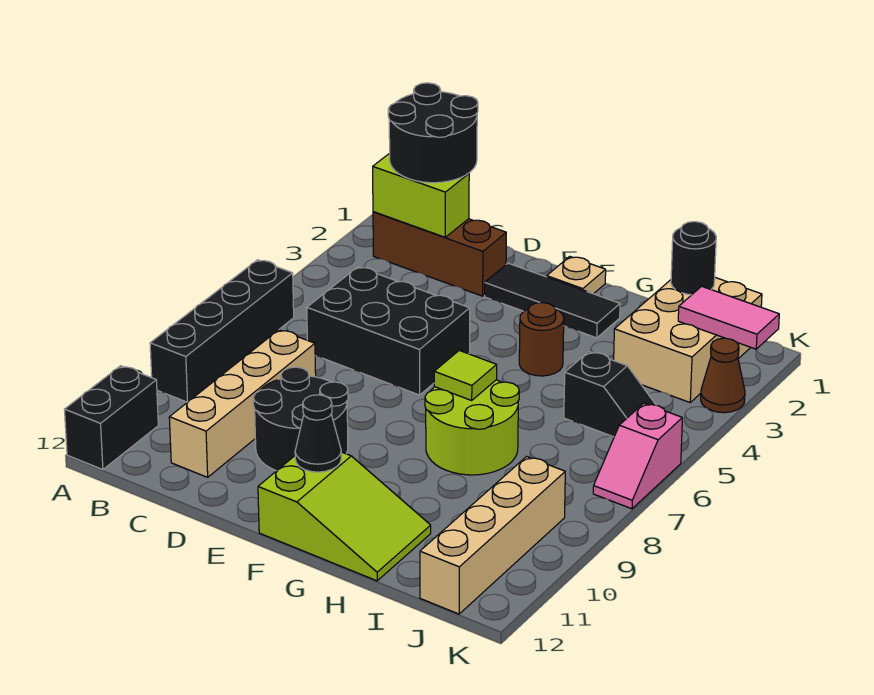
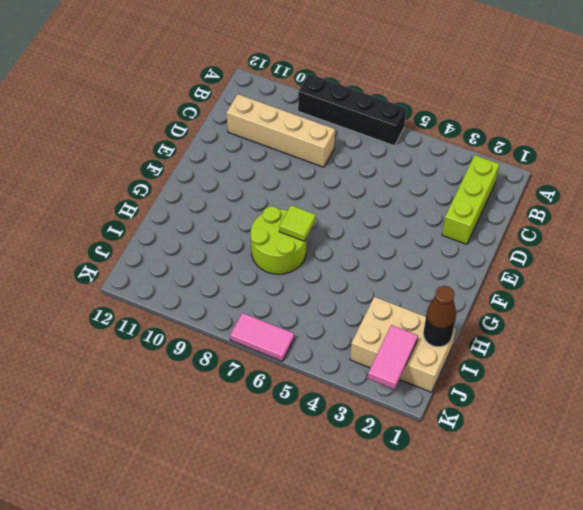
lime brick B2:D2 level 1 -> brown brick B2:D2 level 1
brown cone I1 level 3 -> brown cone K3 level 1
pink tile K6:K7 level 1 -> pink slope K6:K7 level 1 top 6
none -> black brick A11:A12 level 1
none -> black brick C5:E6 level 1
none -> black round brick D9:E10 level 1

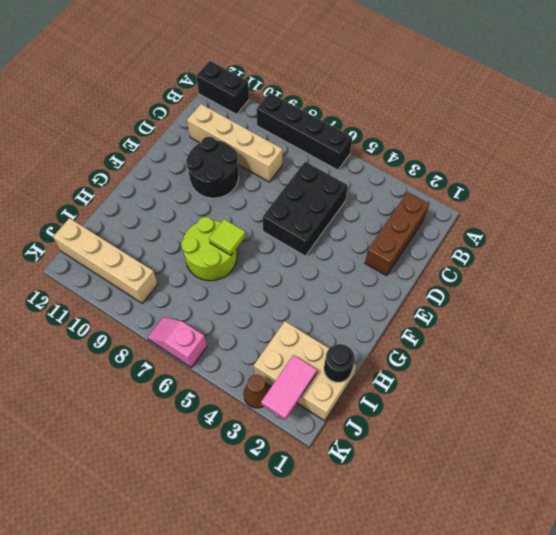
none -> black tile E2:G2 level 1
none -> tan plate F1 level 1
none -> lime slope F11:H12 level 1 top F

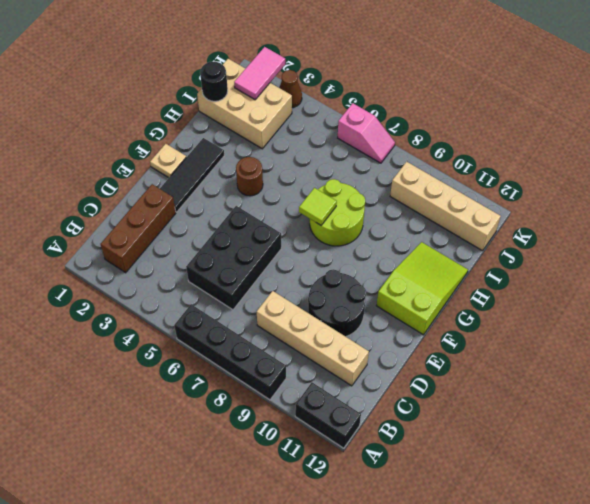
none -> black slope I5:J5 level 1 top I
none -> lime brick B2:C2 level 2
none -> black cone F11 level 2

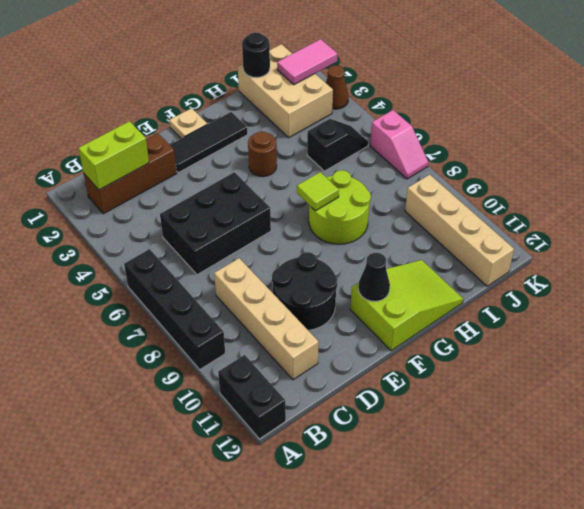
none -> black round brick B1:C2 level 3

